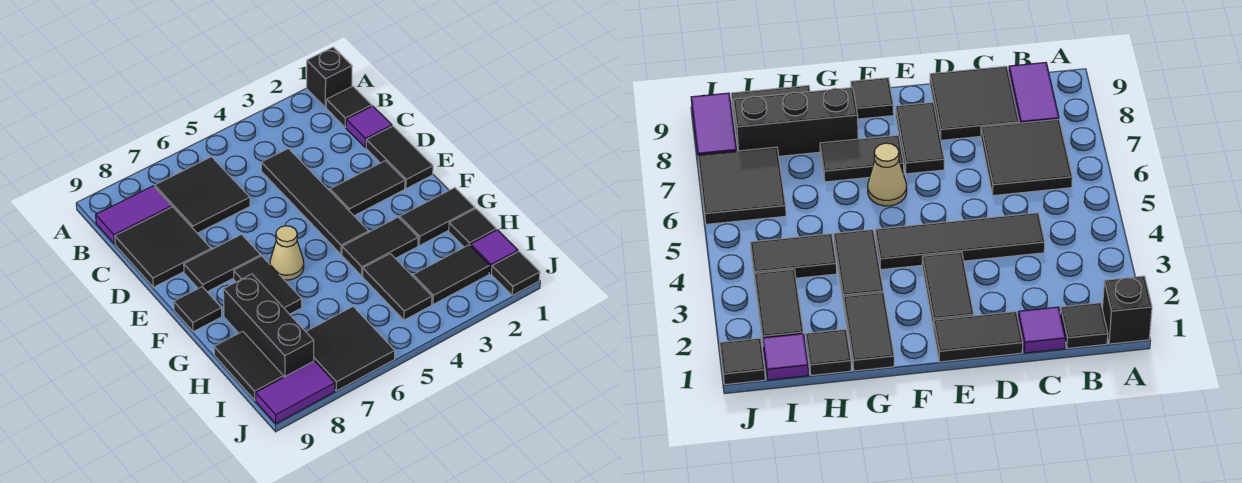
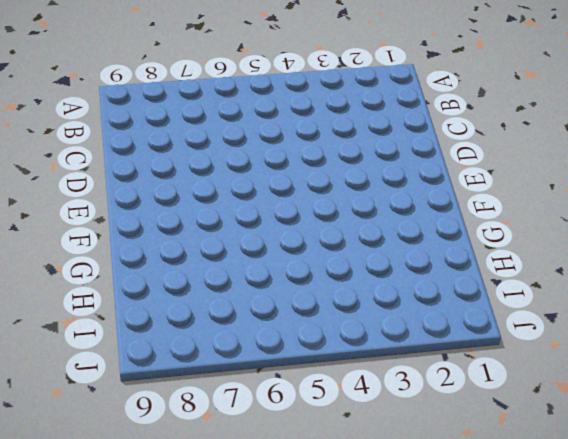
none -> black brick A1 level 1
none -> black tile B1 level 1
none -> black tile B6:C7 level 1

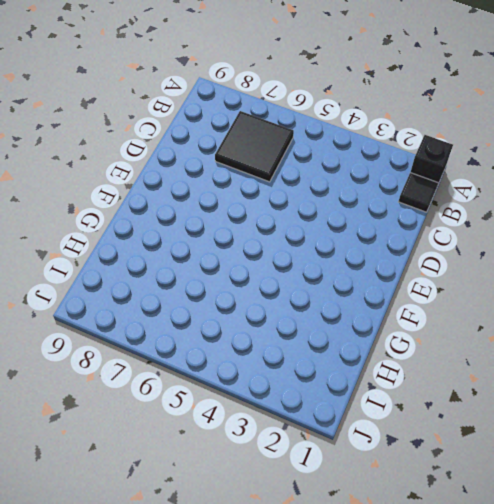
none -> purple tile B8:B9 level 1
none -> purple tile C1 level 1
none -> black tile C4:F4 level 1

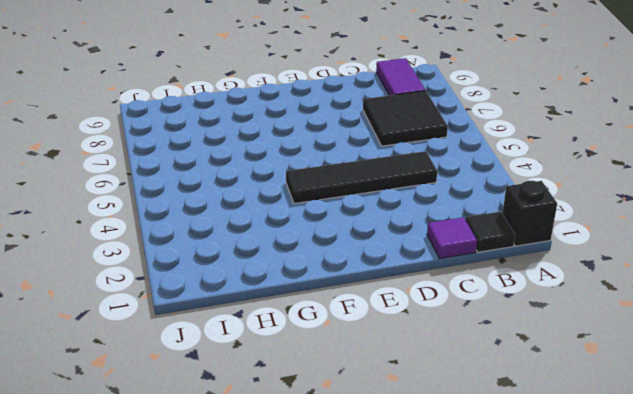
none -> black tile C8:D9 level 1
none -> black tile D1:E1 level 1
none -> black tile E2:E3 level 1

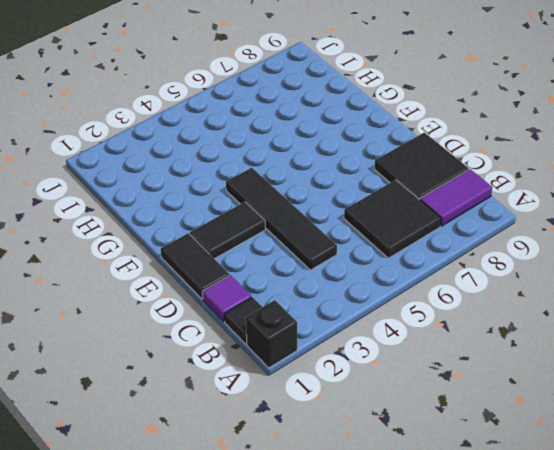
none -> black tile E7:E8 level 1
none -> tan cone F6 level 1
none -> black tile F7:G7 level 1

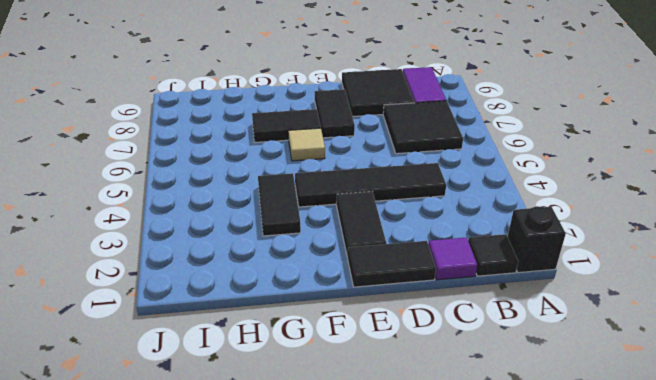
tan tile F6 level 1 -> tan cone F6 level 1
none -> black tile F9 level 1
none -> black tile G1:G2 level 1
none -> black brick G8:I8 level 1

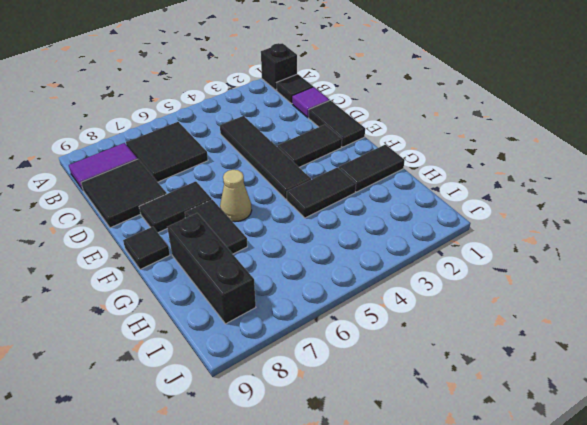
none -> black tile H1 level 1
none -> black tile H4:I4 level 1
none -> black tile H9:I9 level 1

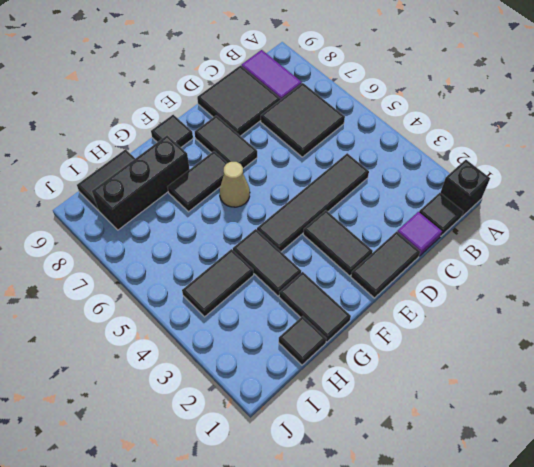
none -> purple tile I1 level 1
none -> black tile I2:I3 level 1
none -> black tile I6:J7 level 1

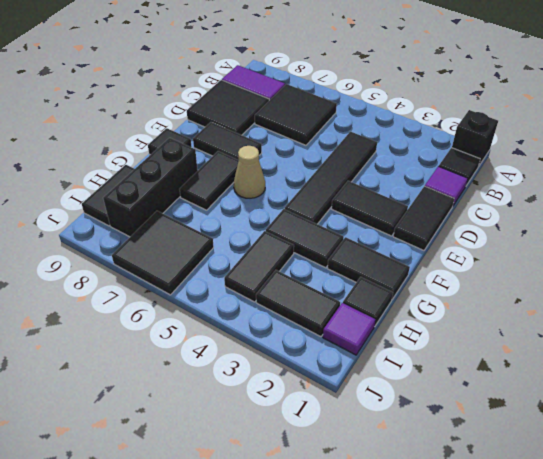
none -> black tile J1 level 1
none -> purple tile J8:J9 level 1

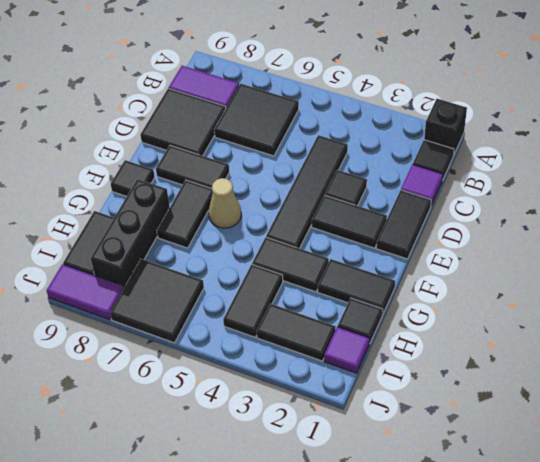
black tile D3 level 1 -> black tile J1 level 1

